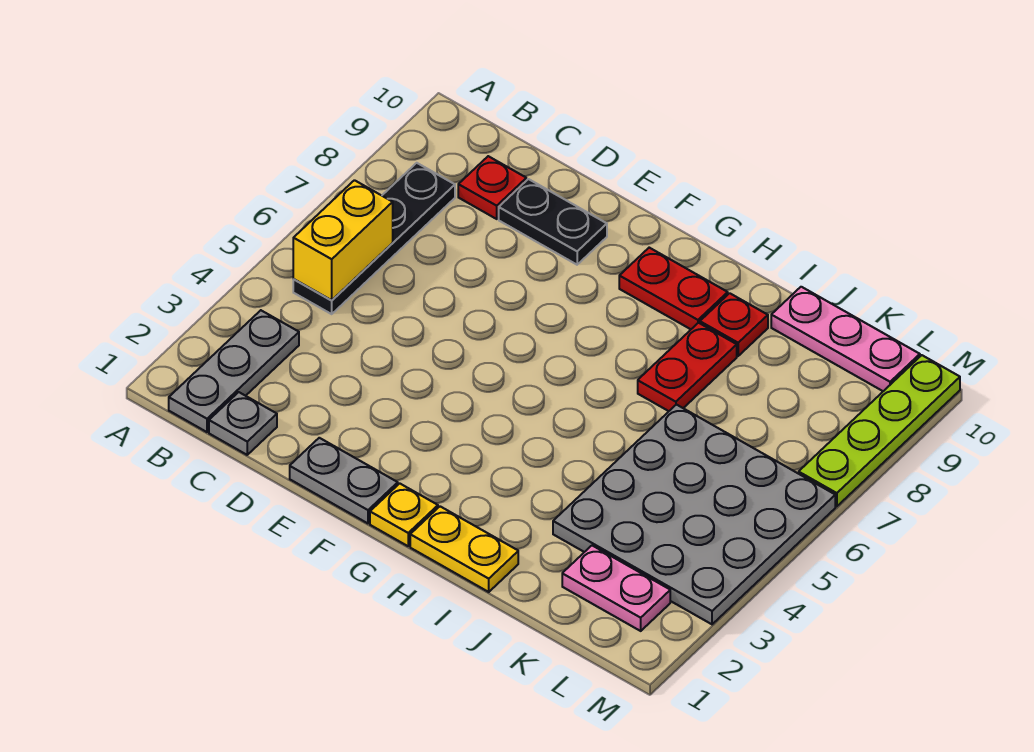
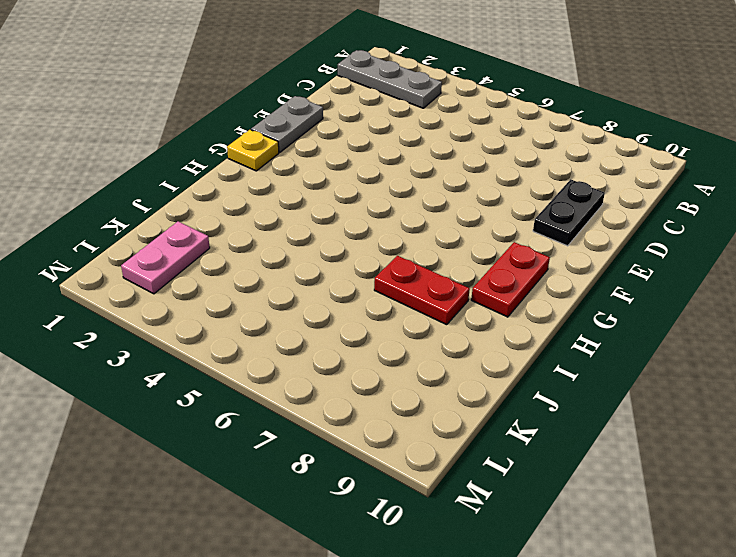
none -> black plate B5:B8 level 1
none -> grey plate C1 level 1
none -> red plate C9 level 1

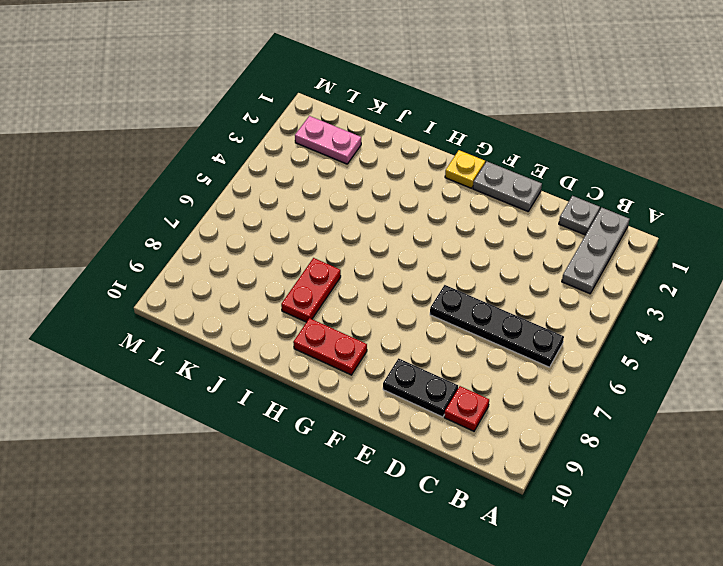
black plate B6:E6 level 1 -> black plate B5:B8 level 1
none -> yellow plate H1:I1 level 1
none -> red plate I9 level 1
none -> grey plate J3:M6 level 1

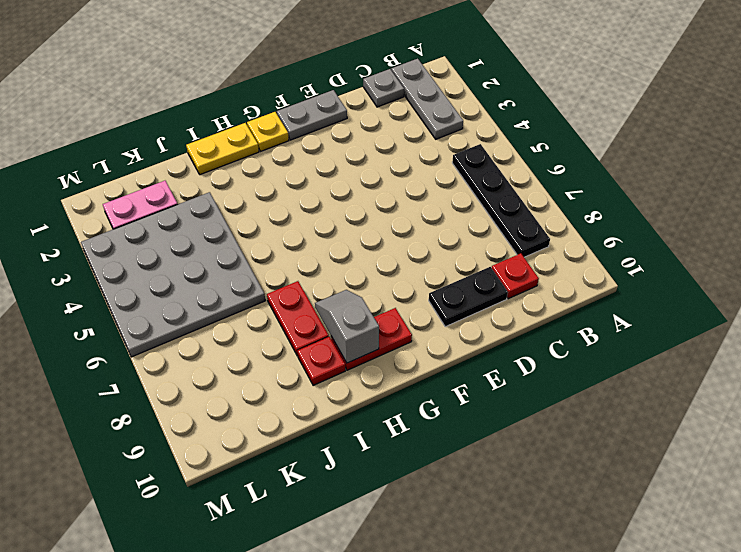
grey slope H8:H9 level 2 top 9 -> none
none -> pink plate J10:L10 level 1
none -> lime plate M7:M10 level 1
none -> yellow brick B5:B6 level 2

